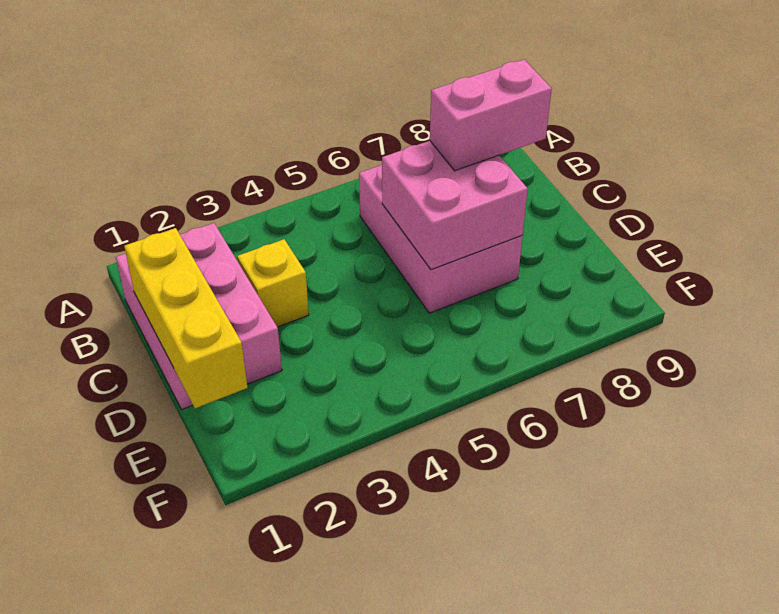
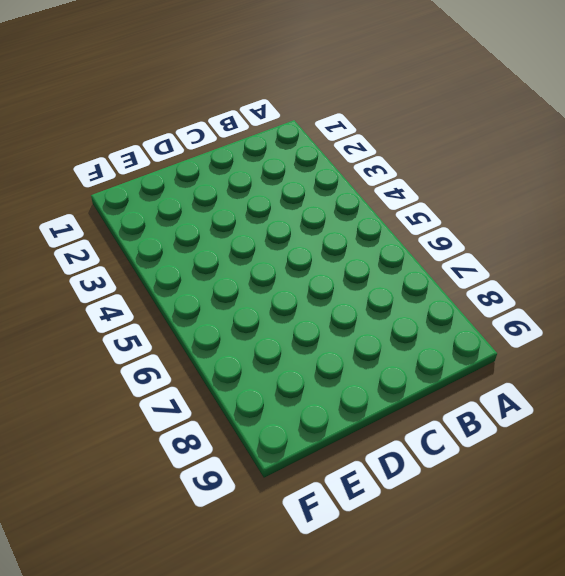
none -> pink brick B1:D2 level 1
none -> pink brick B6:D7 level 1

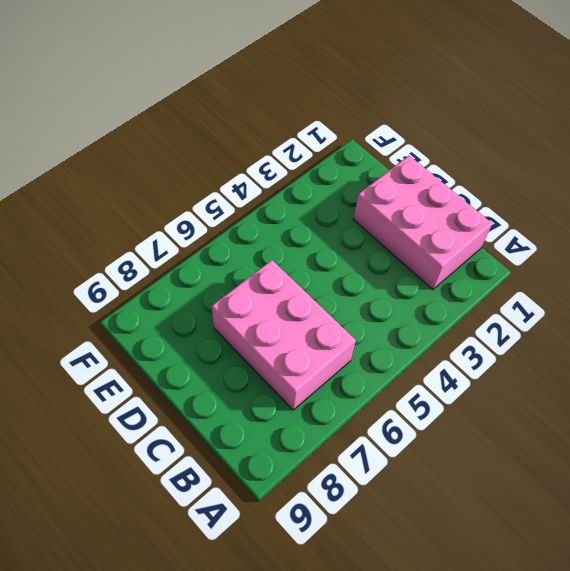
none -> yellow brick C3 level 1
none -> yellow brick C1:E1 level 2

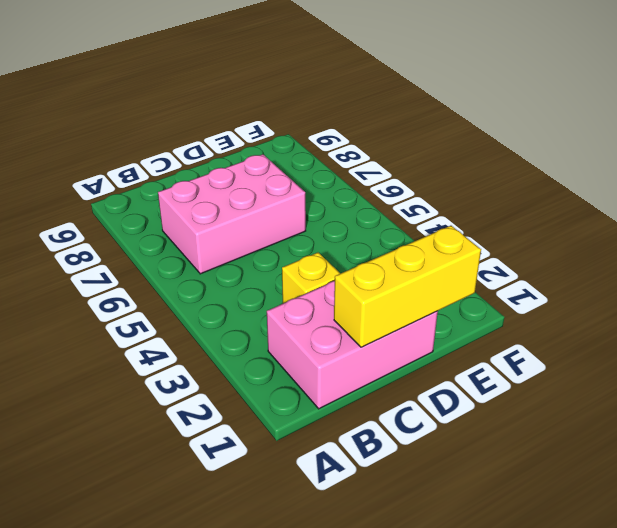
none -> pink brick C6:D7 level 2
none -> pink brick C7:C8 level 3

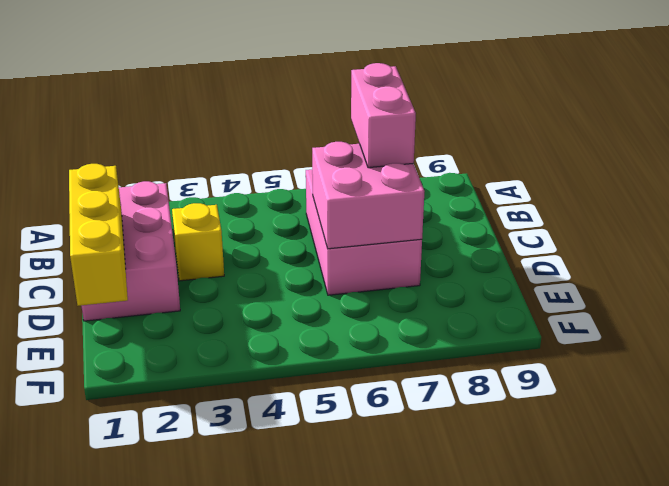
pink brick B7:C7 level 3 -> pink brick C7:C8 level 3

